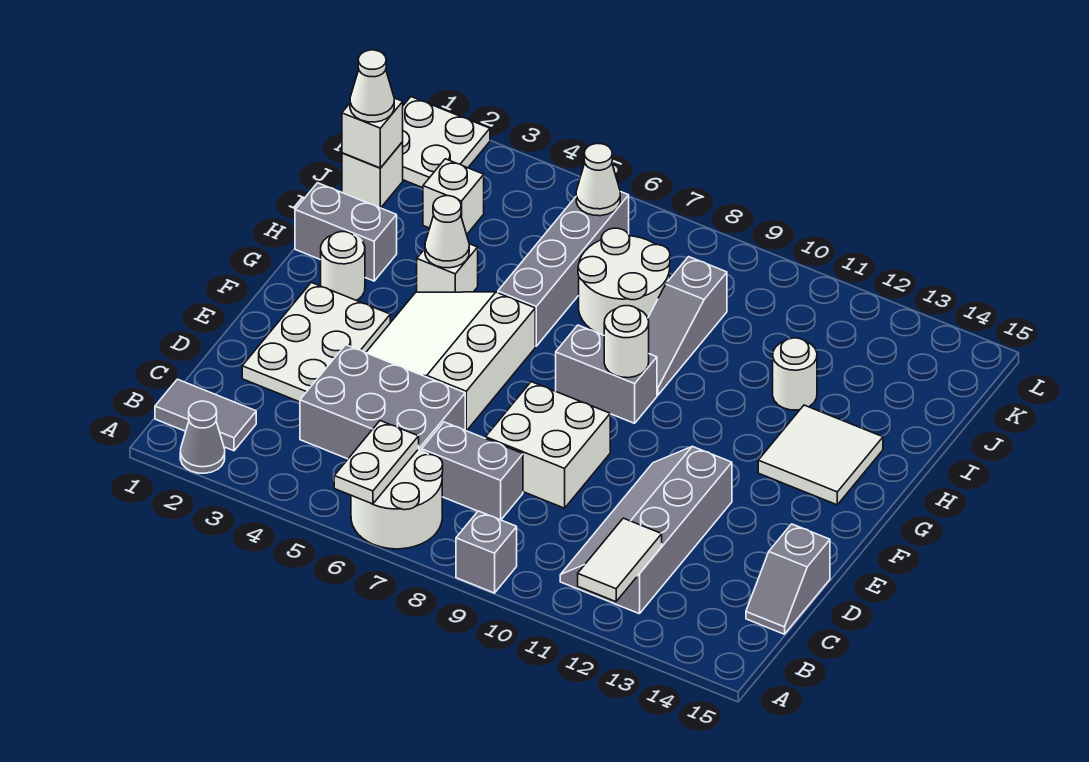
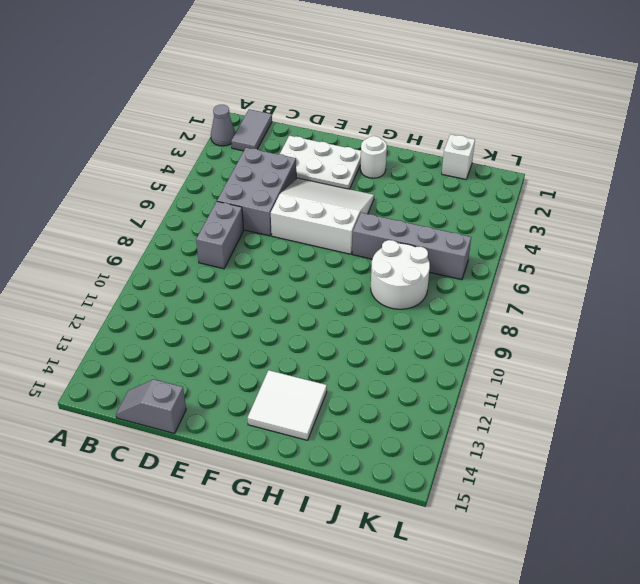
none -> white round brick A6:B7 level 1
none -> grey brick A9 level 1
none -> grey slope B11:E12 level 1 top 12
none -> white brick D8:E9 level 1

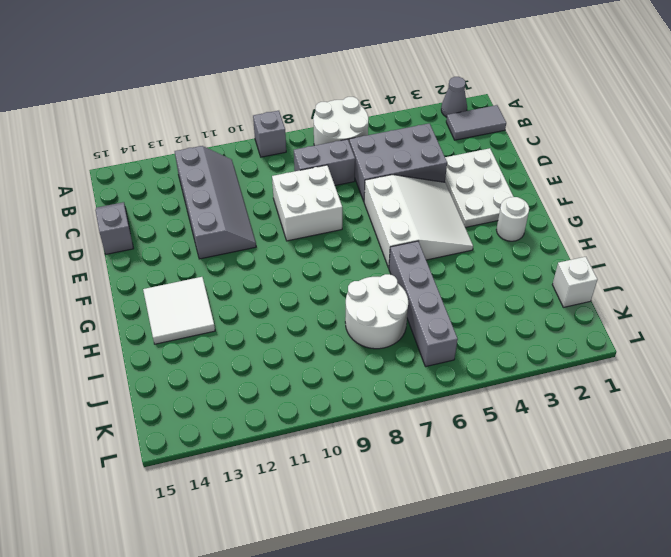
none -> grey brick G8:G9 level 1
none -> grey brick H1:H2 level 1
none -> white brick H4 level 1
none -> grey slope H9:J9 level 1 top J

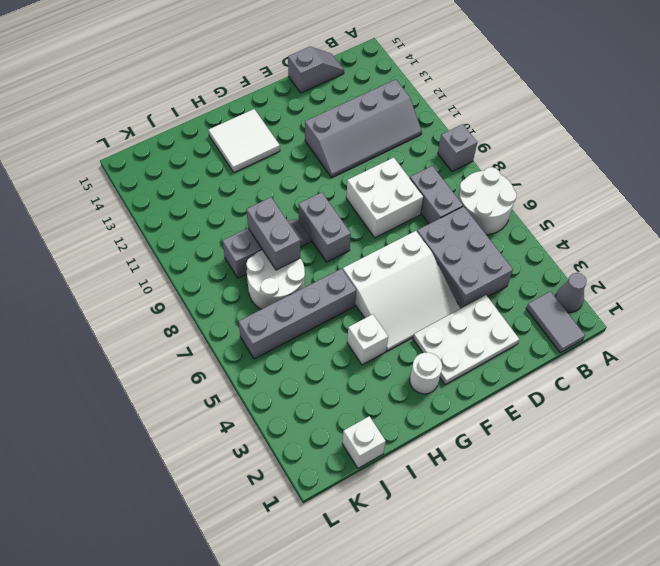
grey brick I8:I9 level 2 -> grey brick H1:H2 level 1
none -> white round brick I12 level 1
none -> white brick J3 level 1
none -> white plate K1:L2 level 1
none -> white plate A6:B6 level 2

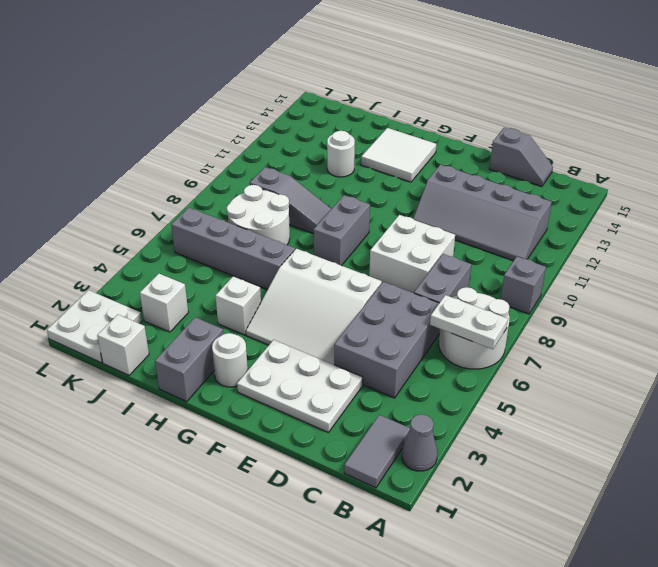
none -> white tile A12:B12 level 2
none -> white round brick G9 level 2
none -> white cone H4 level 2
none -> white brick J1 level 2

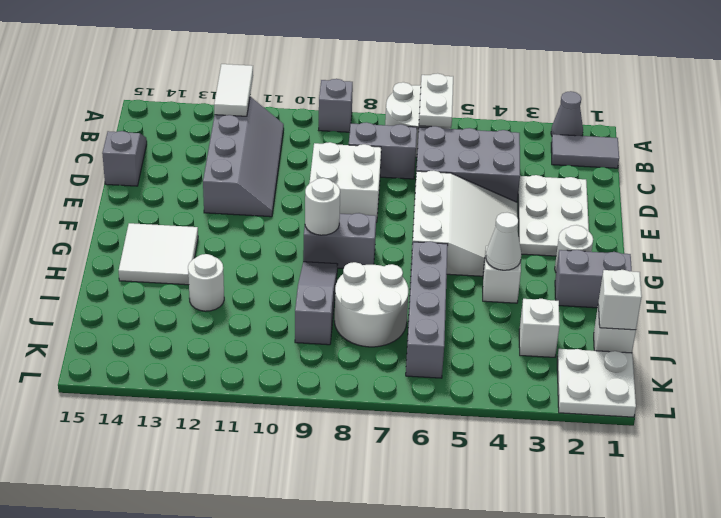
none -> white cone K6 level 2
none -> white cone J1 level 3

